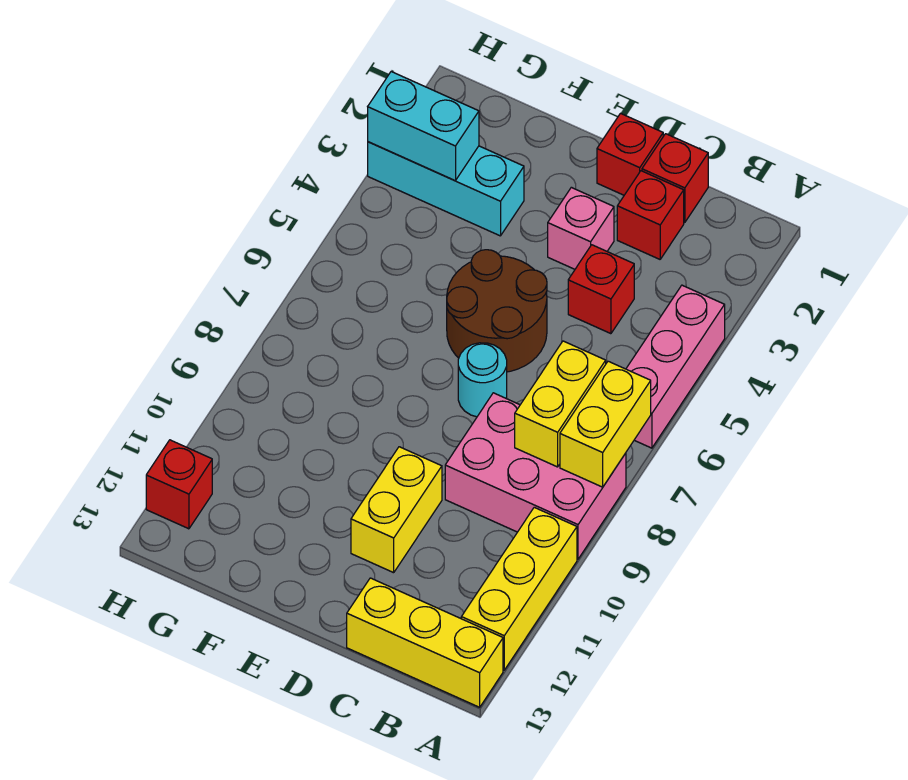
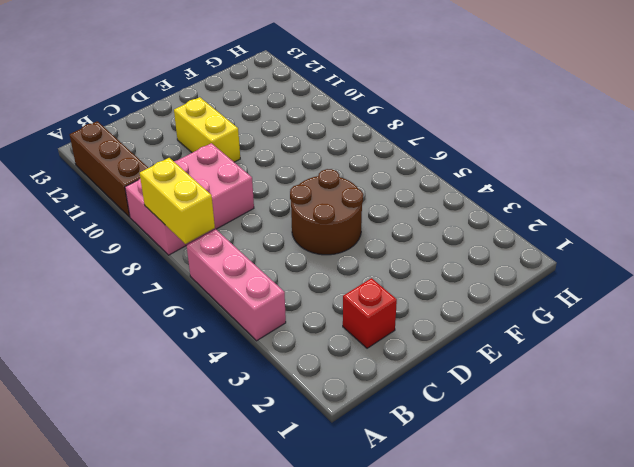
brown brick A10:A12 level 1 -> yellow brick A10:A12 level 1
none -> yellow brick A13:C13 level 1
none -> red brick C1 level 1
none -> red brick C4 level 1

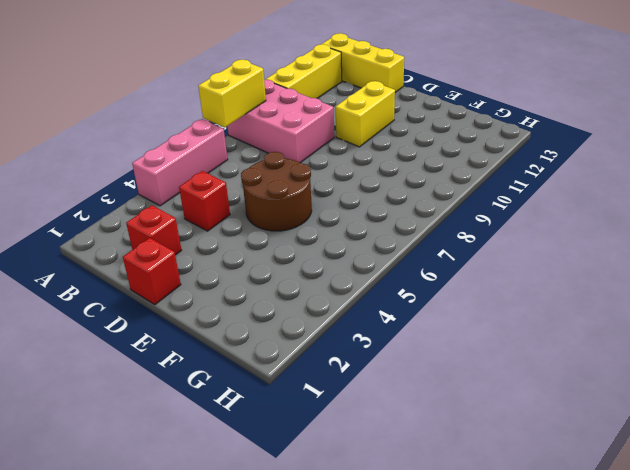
none -> red brick C1 level 1
none -> pink brick D3 level 1
none -> cyan round brick D7 level 1

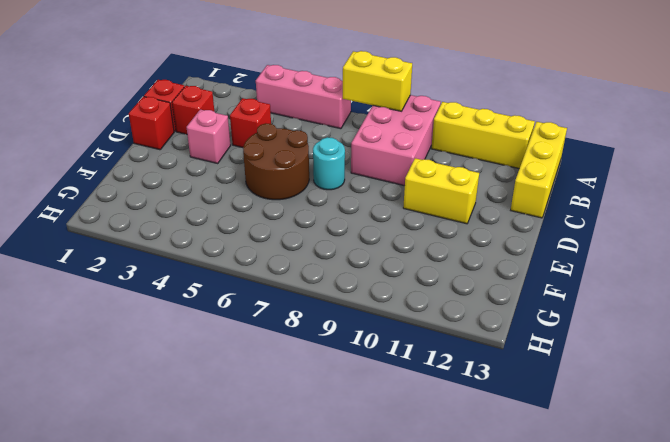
none -> cyan brick F3:H3 level 1
none -> red brick H12 level 1
none -> yellow brick B7:B8 level 2

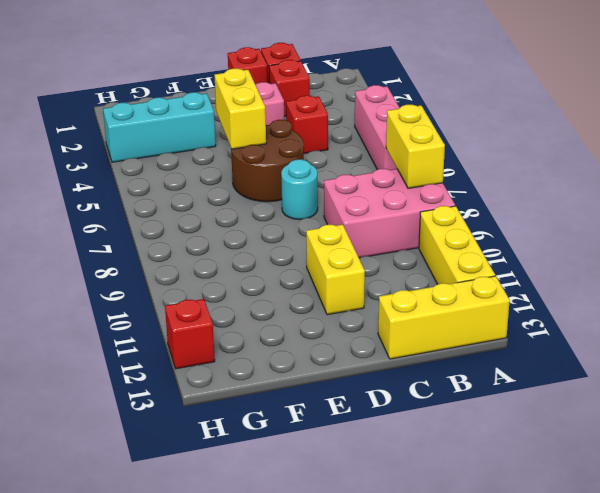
yellow brick E4:E5 level 2 -> yellow brick B7:B8 level 2
none -> cyan brick G3:H3 level 2

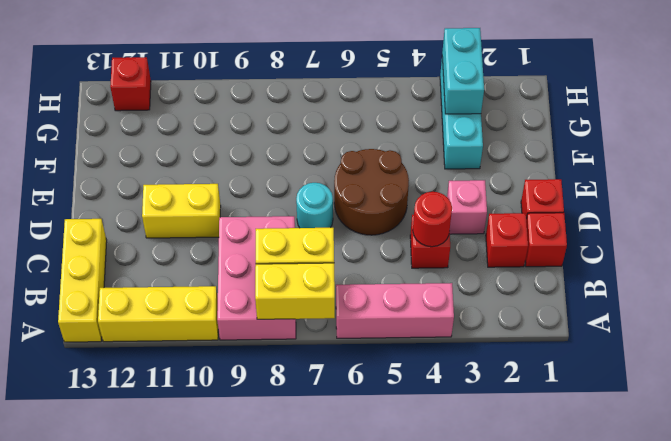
red round brick C4 level 2 -> none

